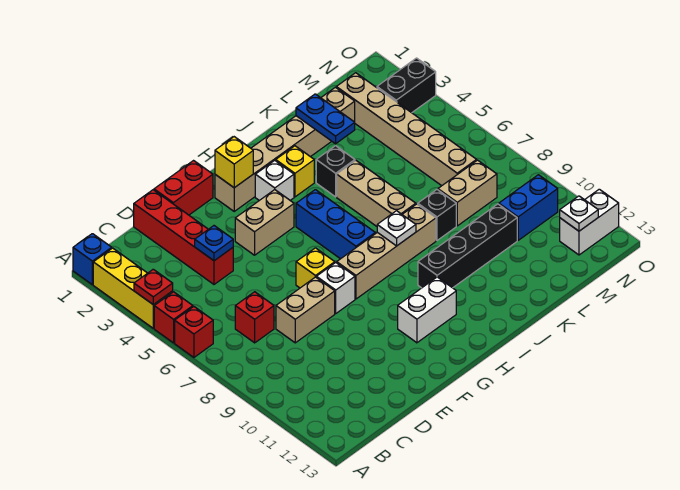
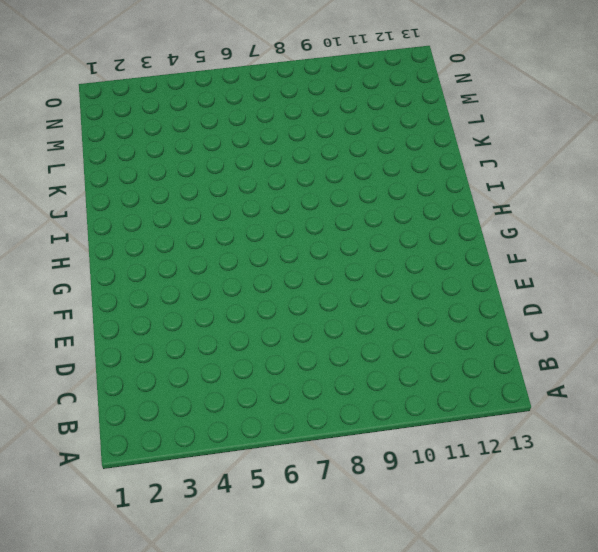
none -> blue brick A1 level 1
none -> yellow brick A2:A4 level 1
none -> red brick A5 level 1
none -> red brick A6 level 1

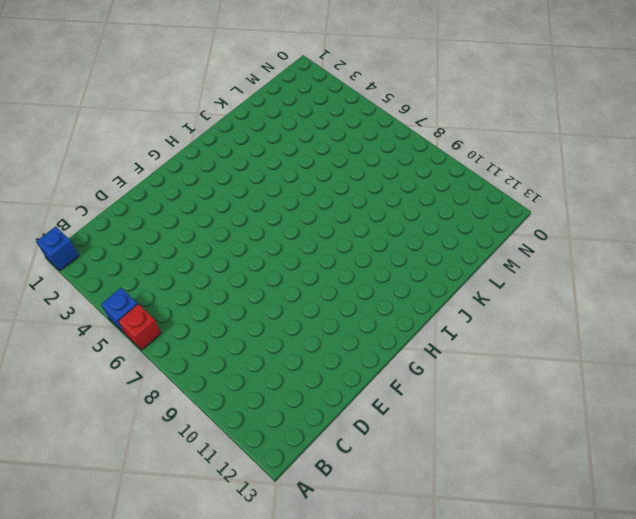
blue brick A5 level 1 -> red brick A5 level 1
none -> yellow brick A2:A4 level 1
none -> red brick C7 level 1
none -> red brick D1:D4 level 1
none -> tan brick D8:E8 level 1

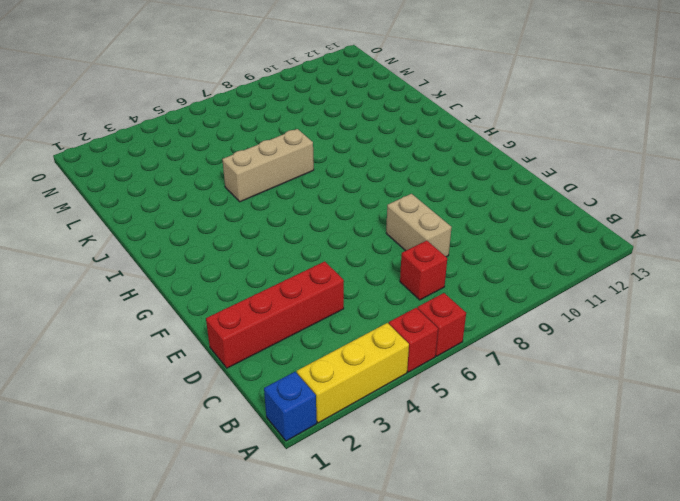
none -> red brick E1:F1 level 1
none -> tan brick F4:G4 level 1
none -> yellow brick F7 level 1
none -> white brick F8 level 1

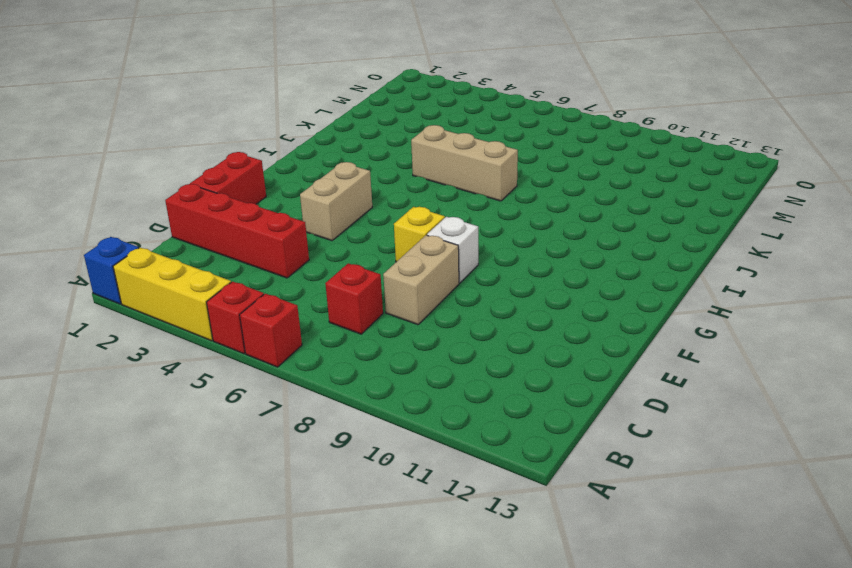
none -> tan brick G2:L2 level 1
none -> tan brick G8:J8 level 1
none -> white brick G11:H11 level 1
none -> white brick H3 level 1

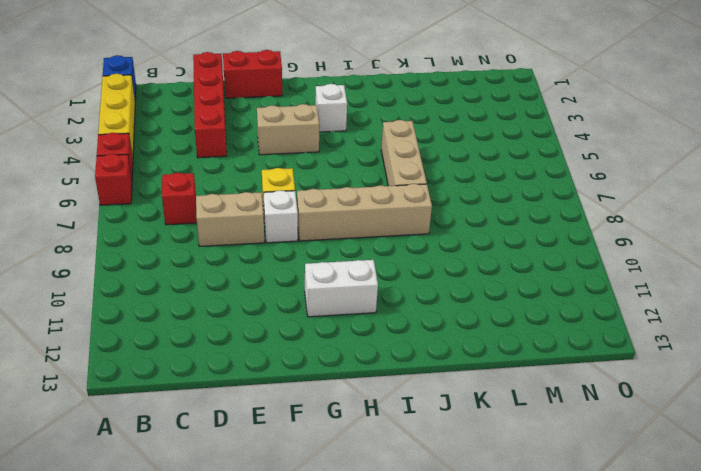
none -> tan brick G2:L2 level 1
none -> blue brick H5:H7 level 1
none -> yellow brick I3 level 1
none -> black brick I10:L10 level 1

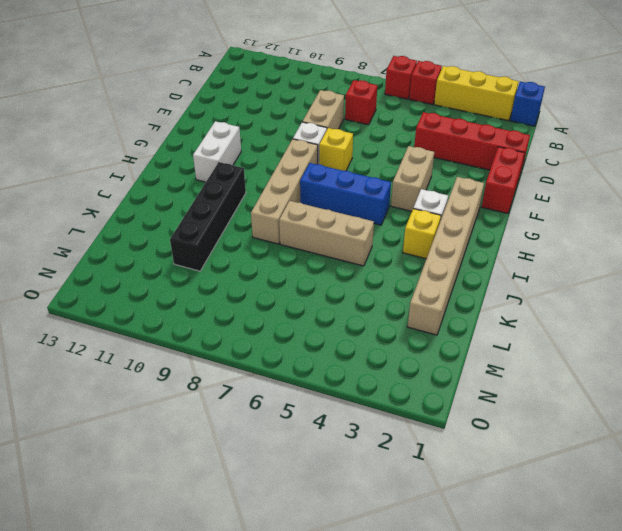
none -> black brick J4 level 1
none -> black brick K8 level 1
none -> tan brick L8:M8 level 1
none -> tan brick M2:M7 level 1

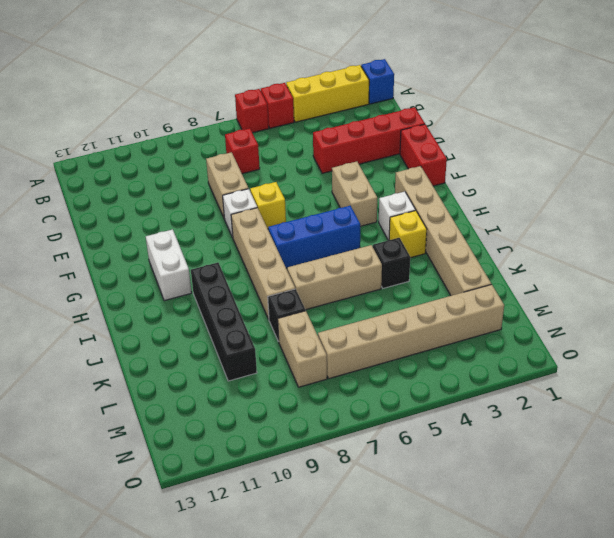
none -> blue brick M10:N10 level 1
none -> black brick N3:O3 level 1
none -> white brick N12:O12 level 1
none -> red plate A4 level 2

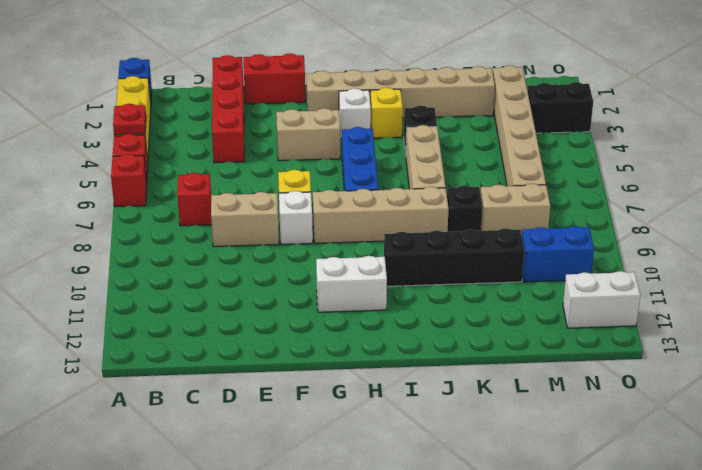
none -> blue plate D4 level 2
none -> yellow brick G2 level 2
none -> white plate I8 level 2
none -> blue plate K2:K3 level 2

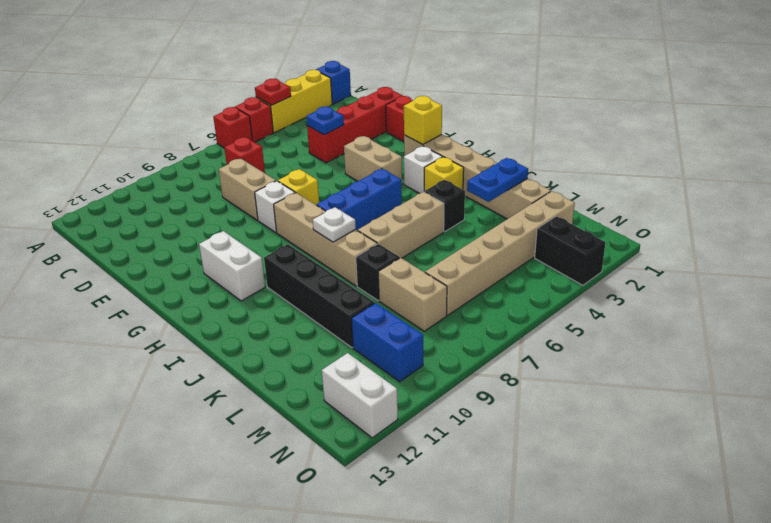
none -> white plate N12 level 2

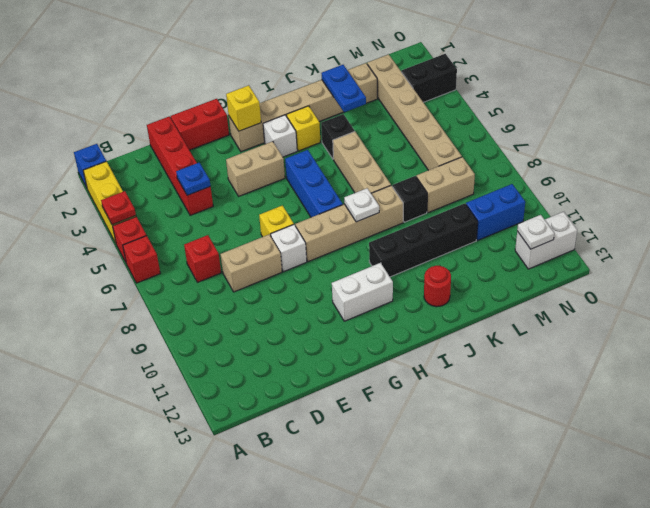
red round brick J12 level 1 -> none

